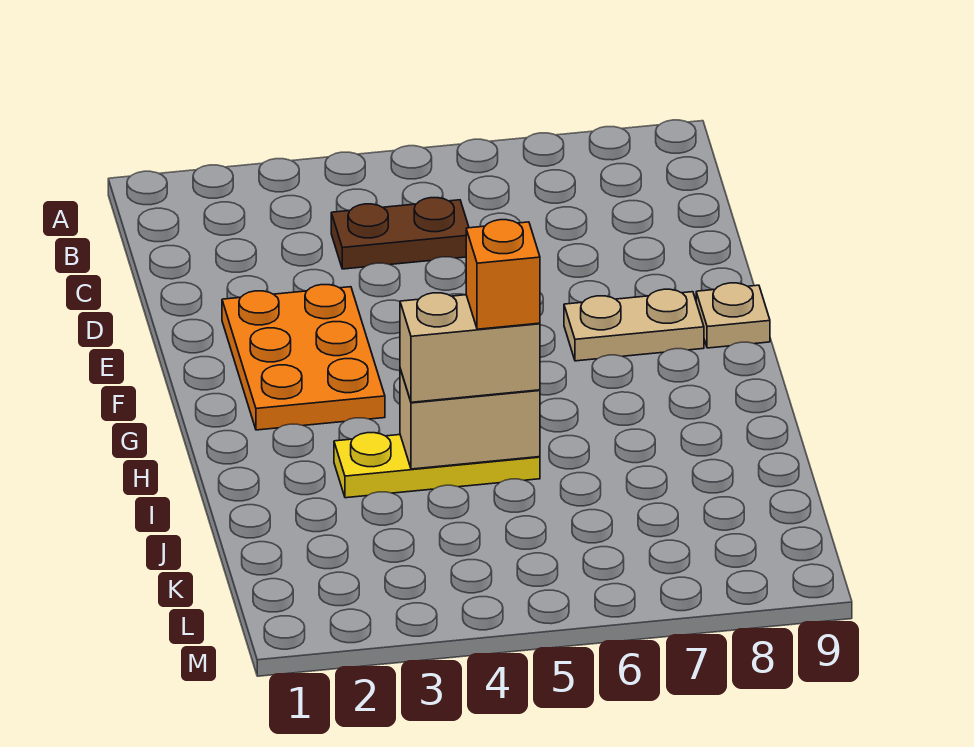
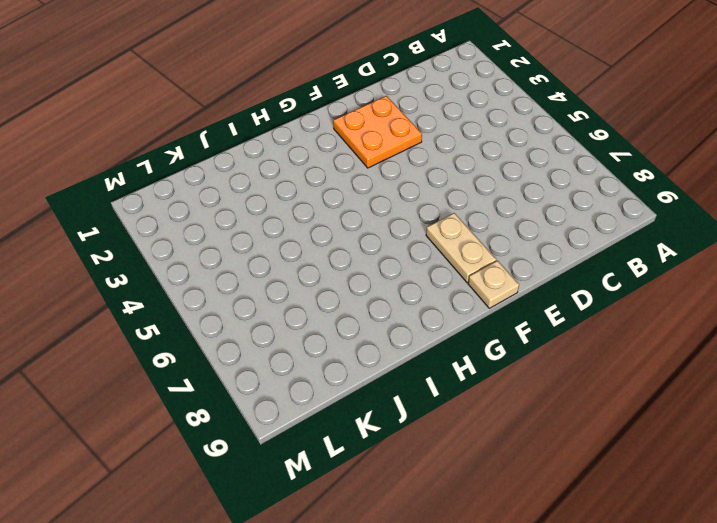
orange plate E2:F3 level 1 -> orange plate E2:G3 level 1
none -> brown plate C4:C5 level 1
none -> yellow plate I3:I5 level 1

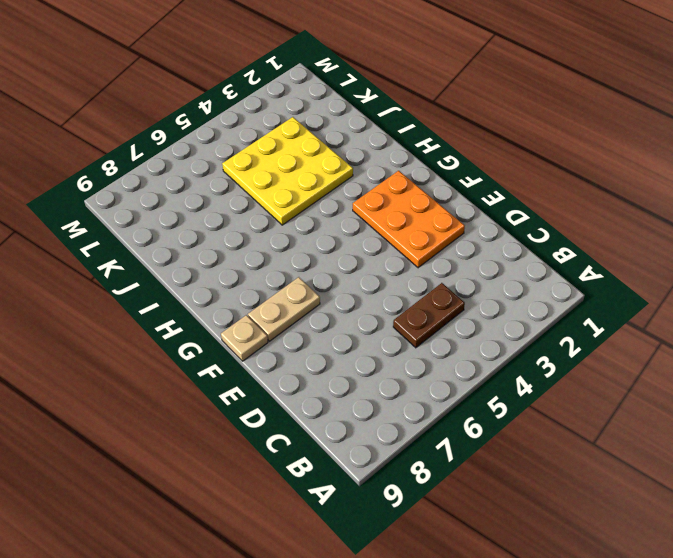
yellow plate I3:K5 level 1 -> yellow plate I3:I5 level 1
none -> tan brick I4:I5 level 2
none -> tan brick I4:I5 level 3

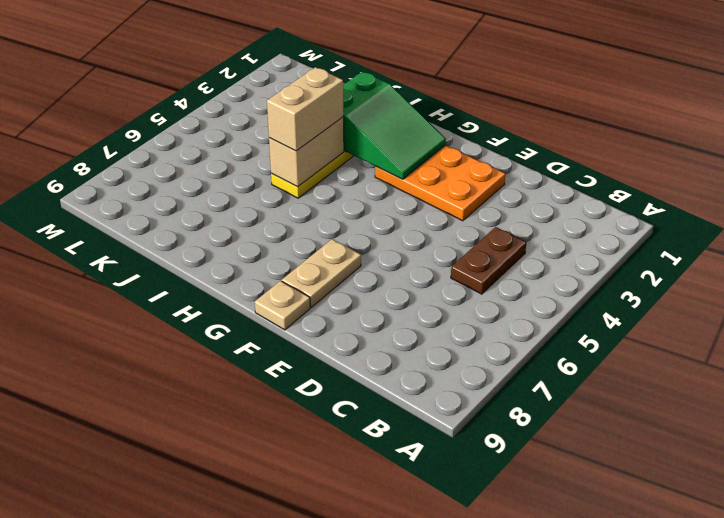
green slope G2:I3 level 2 top I -> none
none -> orange brick I5 level 4

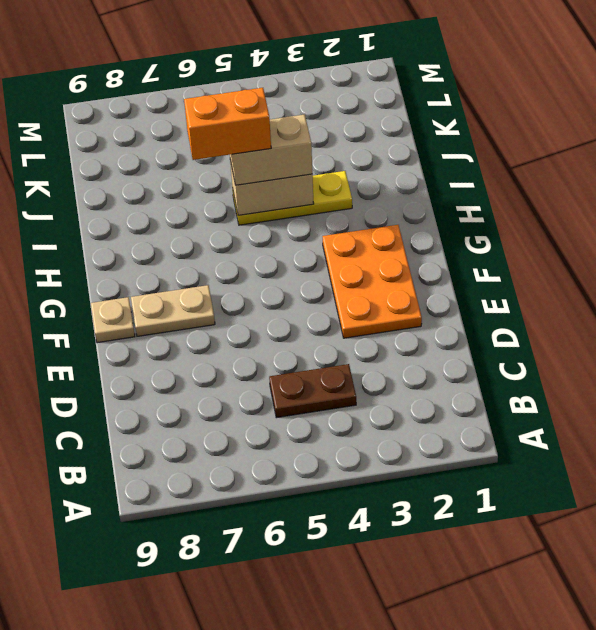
orange brick I5:I6 level 4 -> orange brick I5 level 4

